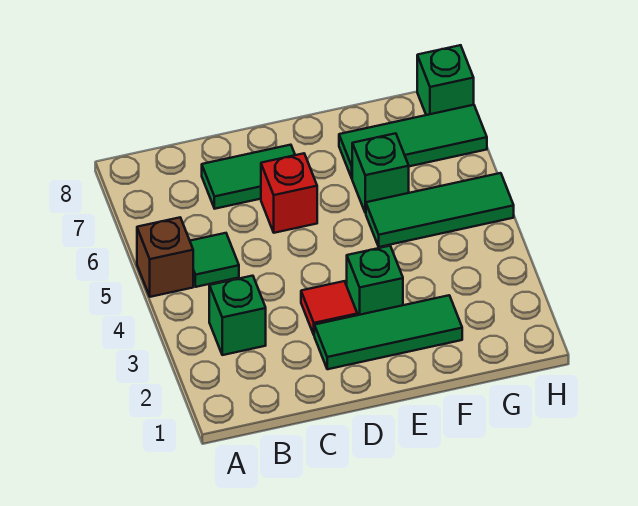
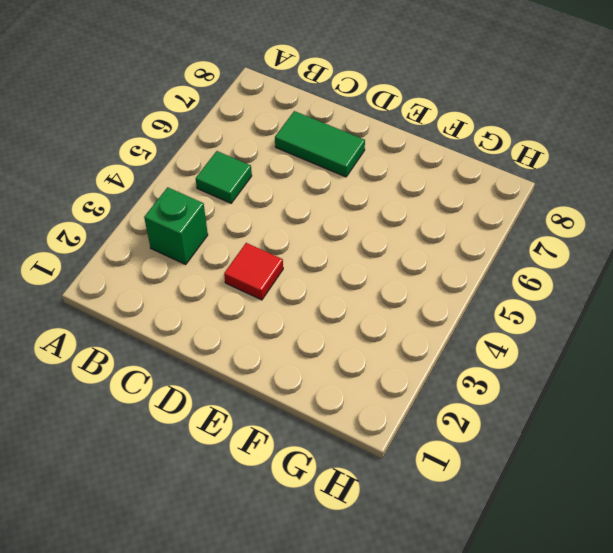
none -> brown brick A5 level 1
none -> green tile D2:F2 level 1
none -> red brick D6 level 1

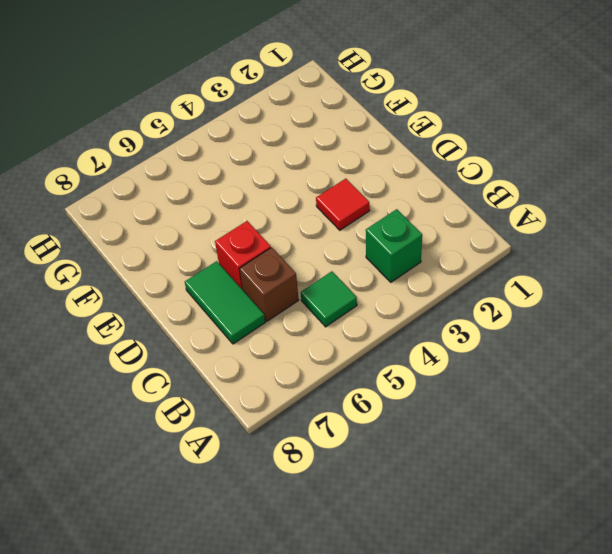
brown brick C6 level 1 -> brown brick A5 level 1
none -> green tile D2:F2 level 1
none -> green brick E3 level 1
none -> green tile F5:H5 level 1

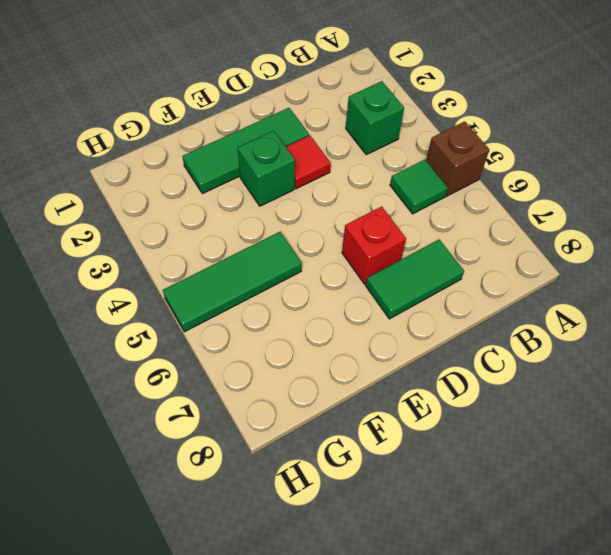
none -> green brick F6 level 1
none -> green tile F7:H7 level 1
none -> green brick H8 level 1

